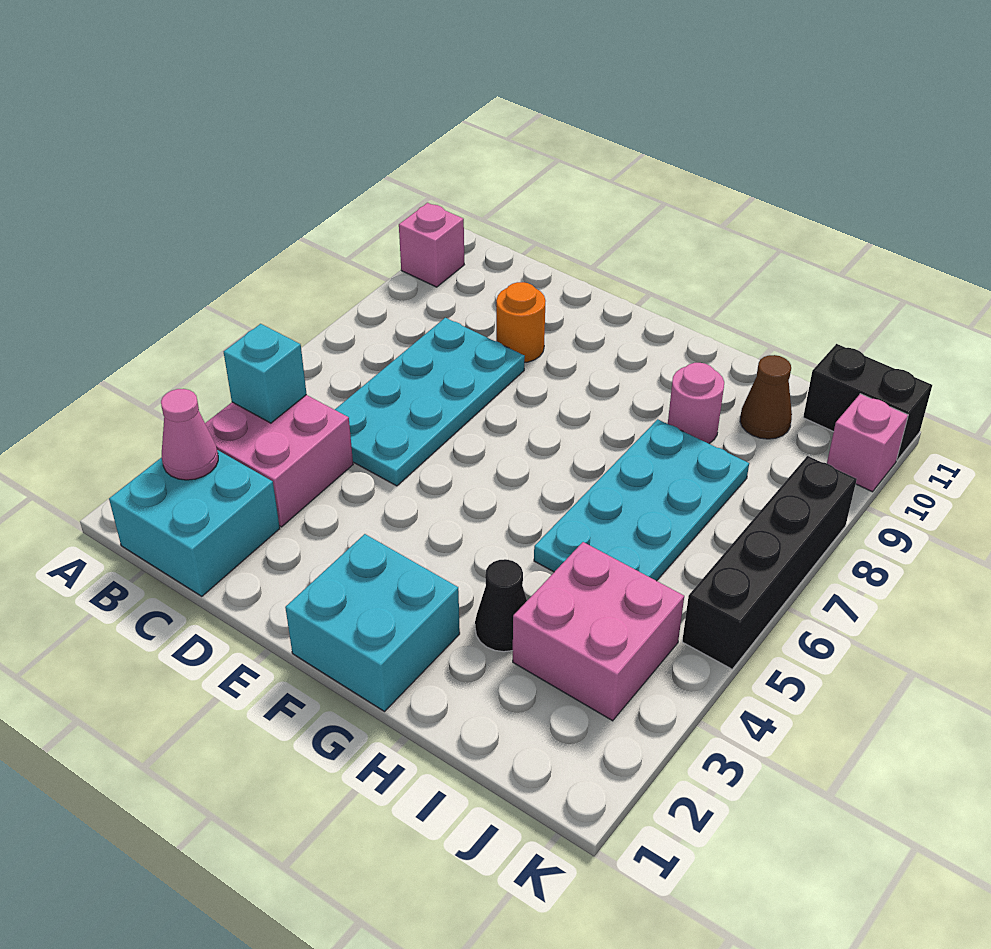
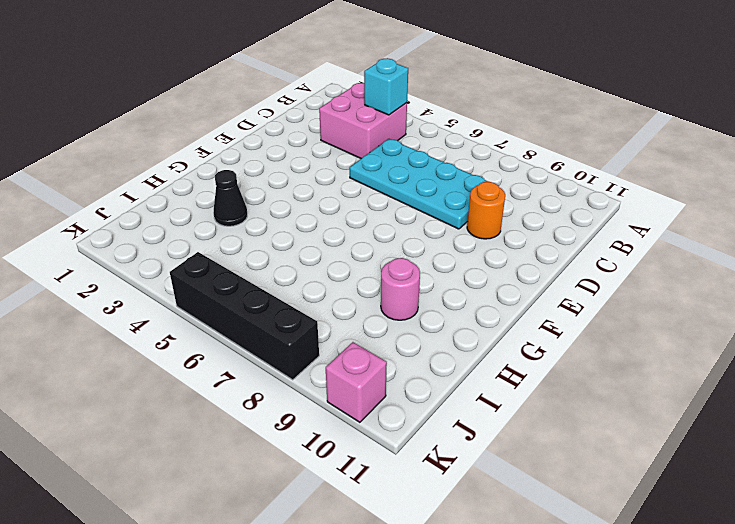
none -> pink brick A10 level 1
none -> cyan brick B1:C2 level 1
none -> cyan brick F1:G2 level 1

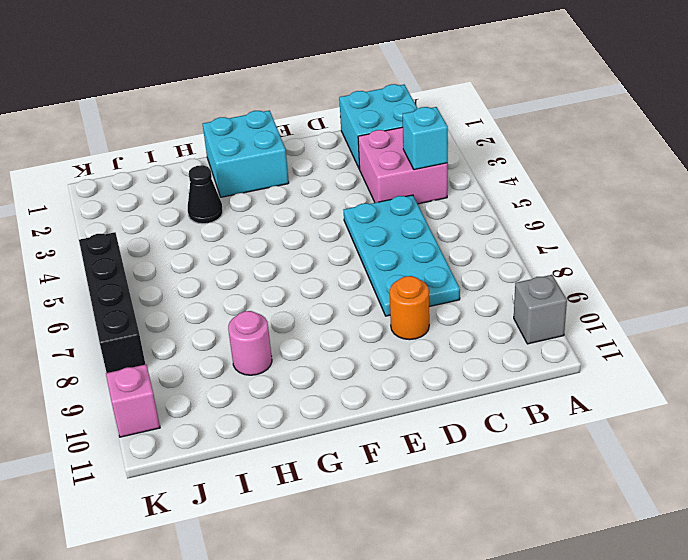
grey brick A10 level 1 -> pink brick A10 level 1
none -> cyan plate H5:I8 level 1
none -> pink brick I3:J4 level 1
none -> brown cone I10 level 1

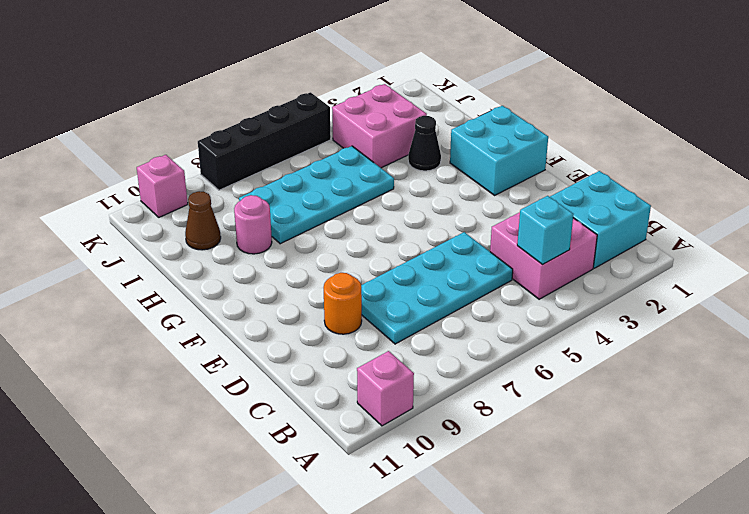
none -> black brick J11:K11 level 1
none -> pink cone B2 level 2

